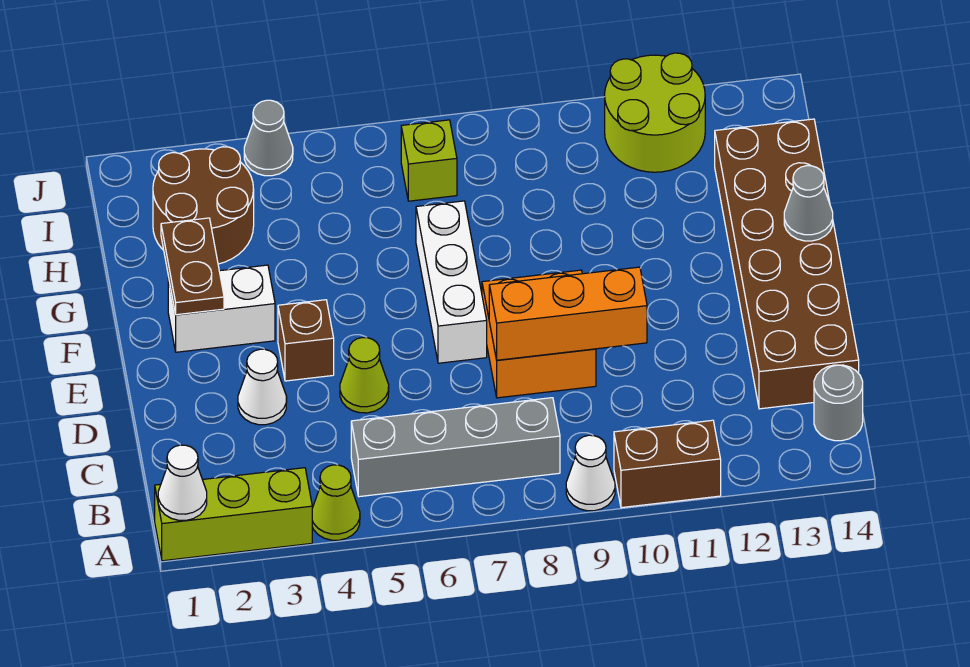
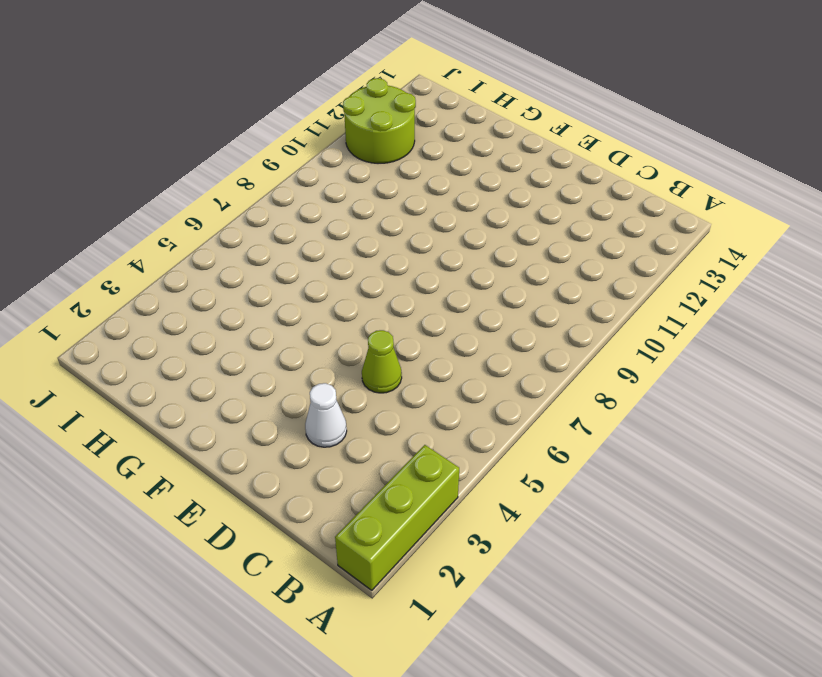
none -> lime cone A4 level 1
none -> white cone A9 level 1
none -> brown brick A10:A11 level 1

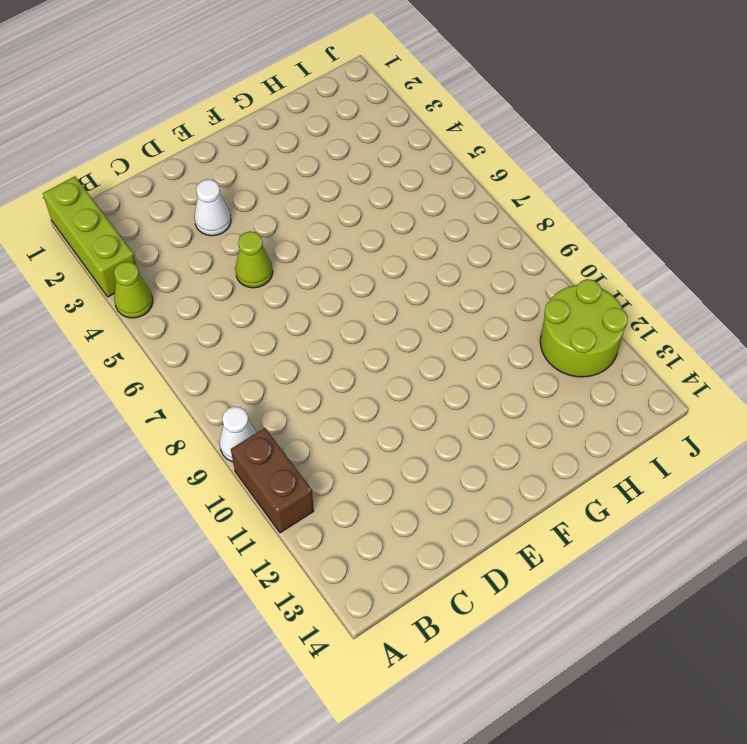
none -> grey brick B5:B8 level 1
none -> grey round brick B14 level 1
none -> brown brick C13:H14 level 1

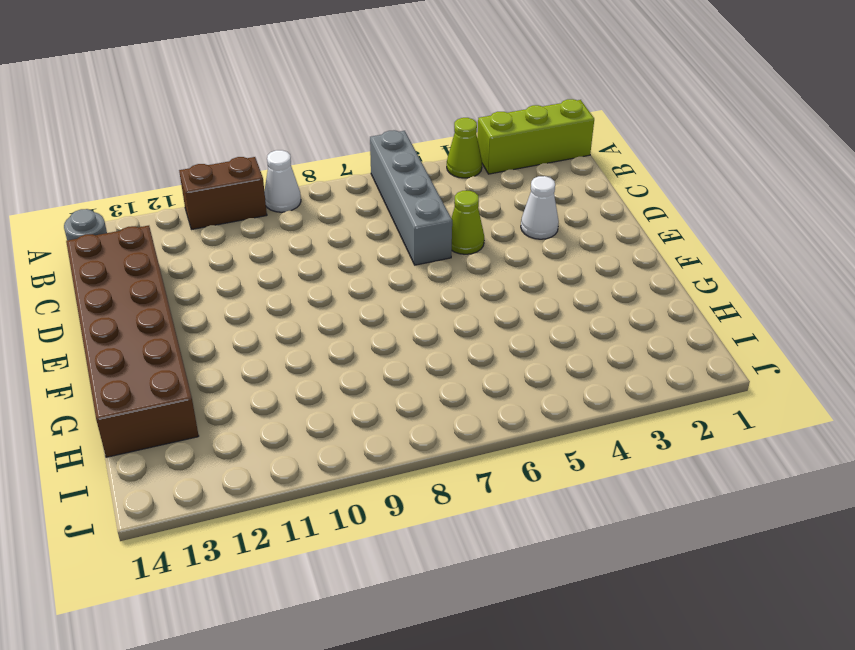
grey brick A6:D6 level 1 -> grey brick B5:B8 level 1
none -> orange brick D8:E9 level 1
none -> brown brick E4 level 1
none -> white brick E7:G7 level 1

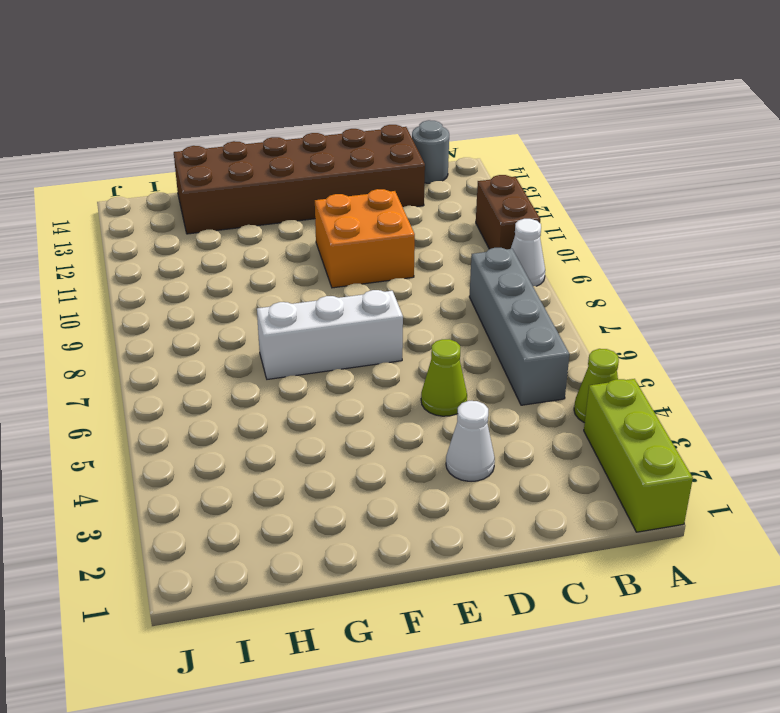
orange brick D10:E11 level 1 -> orange brick D8:E9 level 1
none -> brown brick E4 level 1
none -> white brick F2:F3 level 1
none -> brown round brick H2:I3 level 1

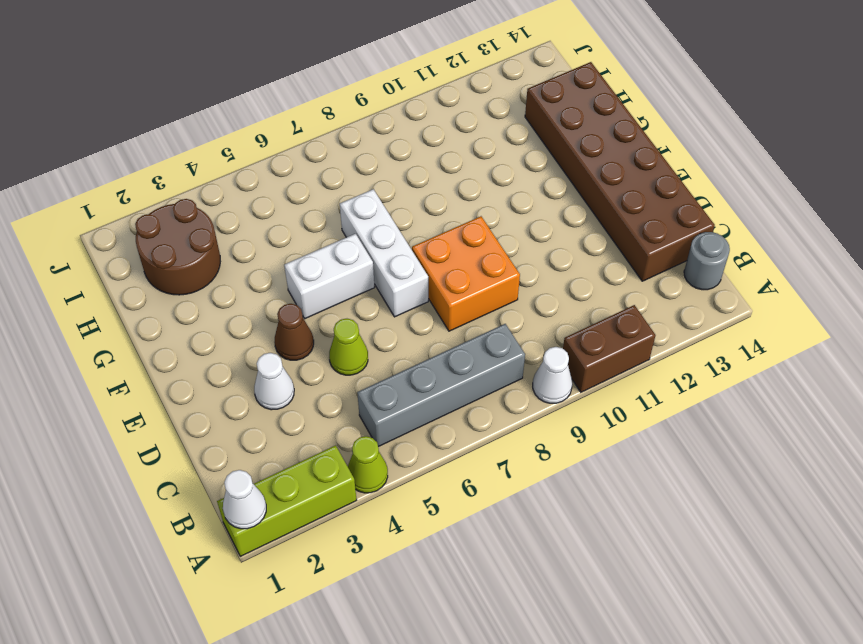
brown cone E4 level 1 -> brown brick E4 level 1
white brick F5:F6 level 1 -> white brick F2:F3 level 1
none -> lime brick I7 level 1
none -> lime round brick I11:J12 level 1
none -> grey cone J4 level 1

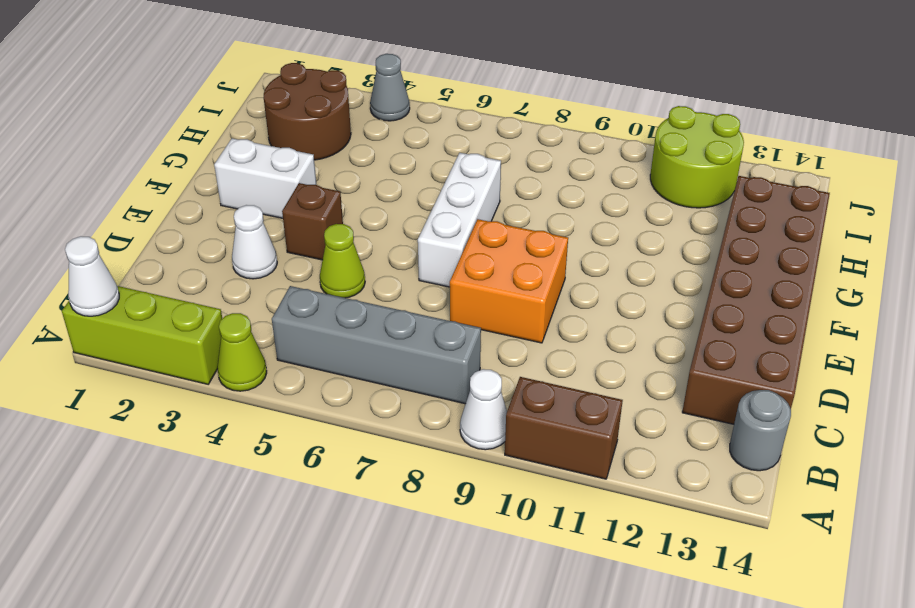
none -> lime brick I7 level 1
none -> orange brick D8:D10 level 2
none -> brown plate F2:G2 level 2

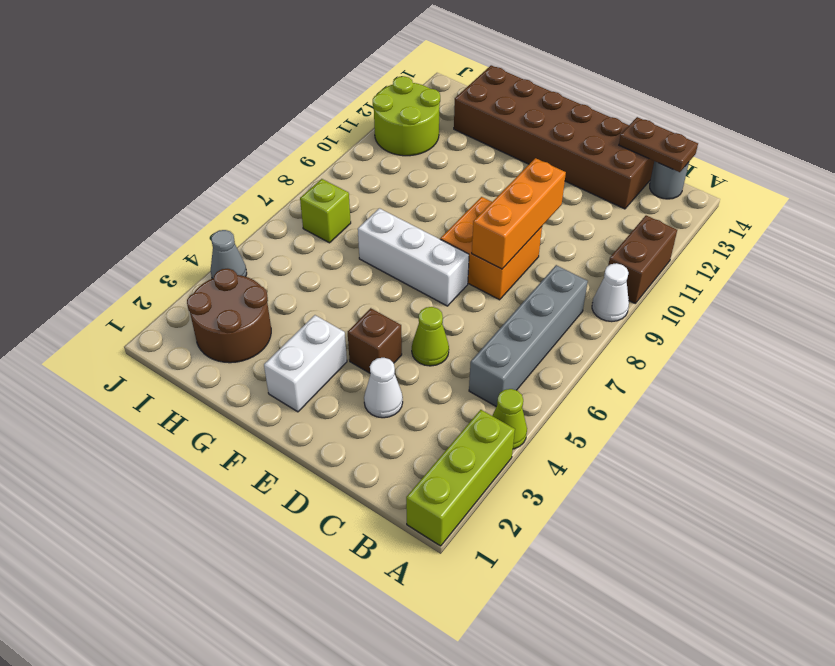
brown plate B14:C14 level 2 -> brown plate F2:G2 level 2
none -> white cone A1 level 2
none -> grey cone F14 level 2

